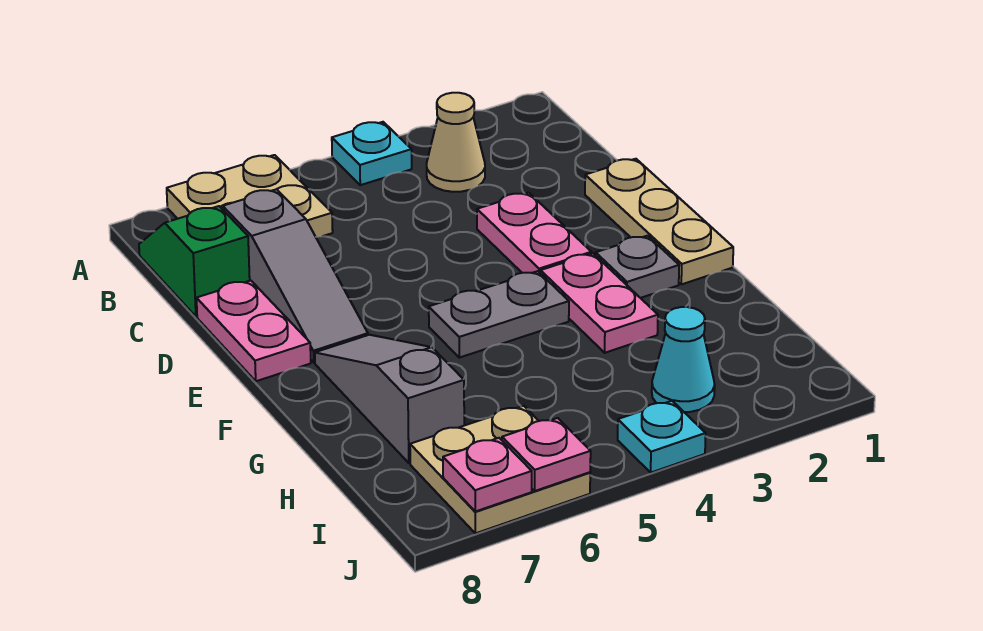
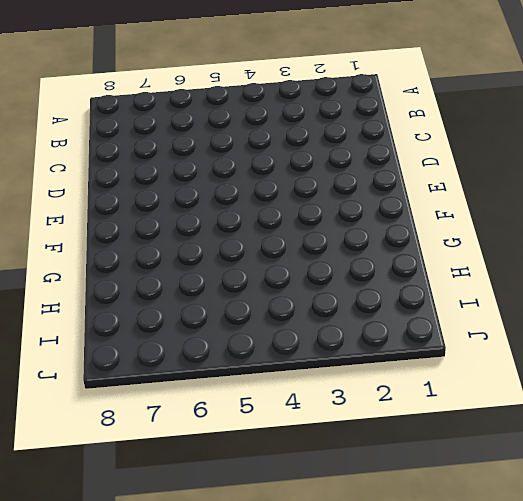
none -> cyan plate A4 level 1
none -> tan plate A6:B7 level 1
none -> tan cone B3 level 1

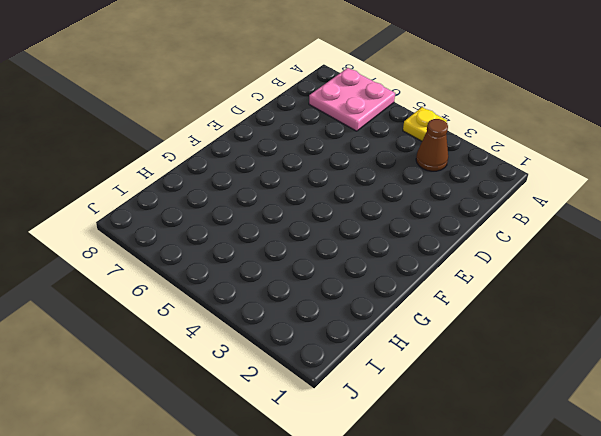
yellow plate A4 level 1 -> cyan plate A4 level 1
pink plate A6:B7 level 1 -> tan plate A6:B7 level 1
brown cone B3 level 1 -> tan cone B3 level 1
none -> green slope B8:C8 level 1 top C
none -> grey slope C7:E7 level 1 top C
none -> tan plate D1:F1 level 1

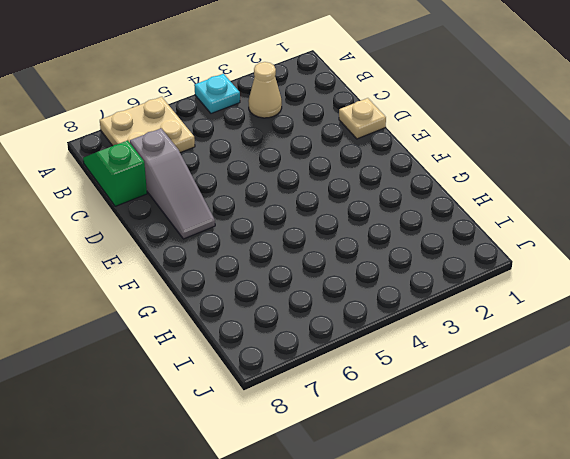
tan plate D1 level 1 -> tan plate D1:F1 level 1
none -> pink plate D3:E3 level 1
none -> pink plate D8:E8 level 1
none -> grey plate F2 level 1

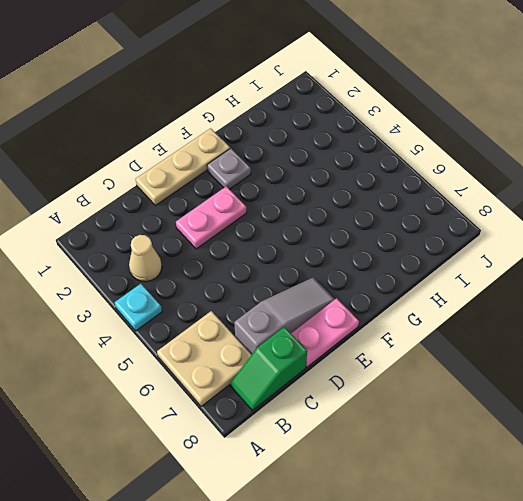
none -> pink plate F3:G3 level 1
none -> grey plate F4:F5 level 1
none -> grey slope F7:H7 level 1 top H

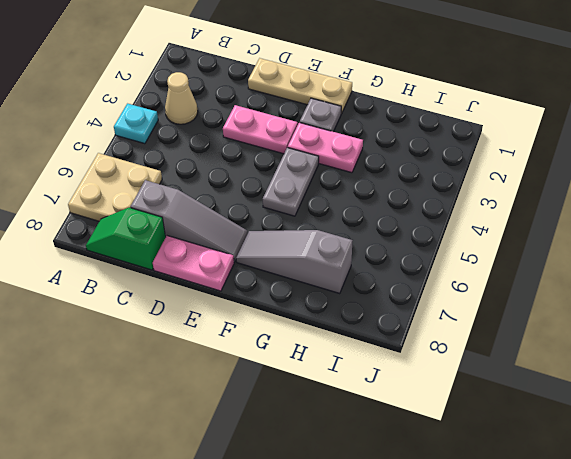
none -> cyan cone I3 level 1
none -> tan plate I6:J7 level 1
none -> cyan plate J4 level 1

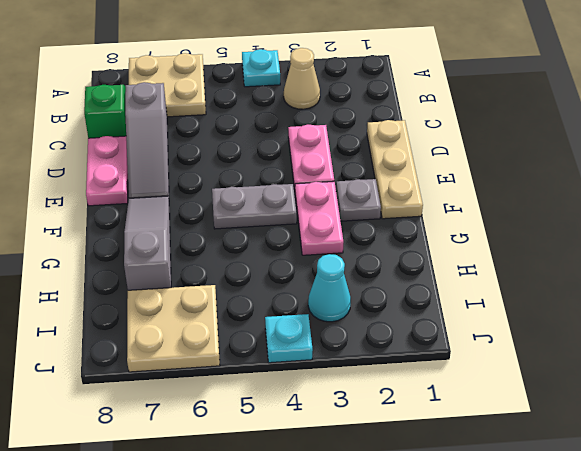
none -> pink plate J6 level 2
none -> pink plate J7 level 2

